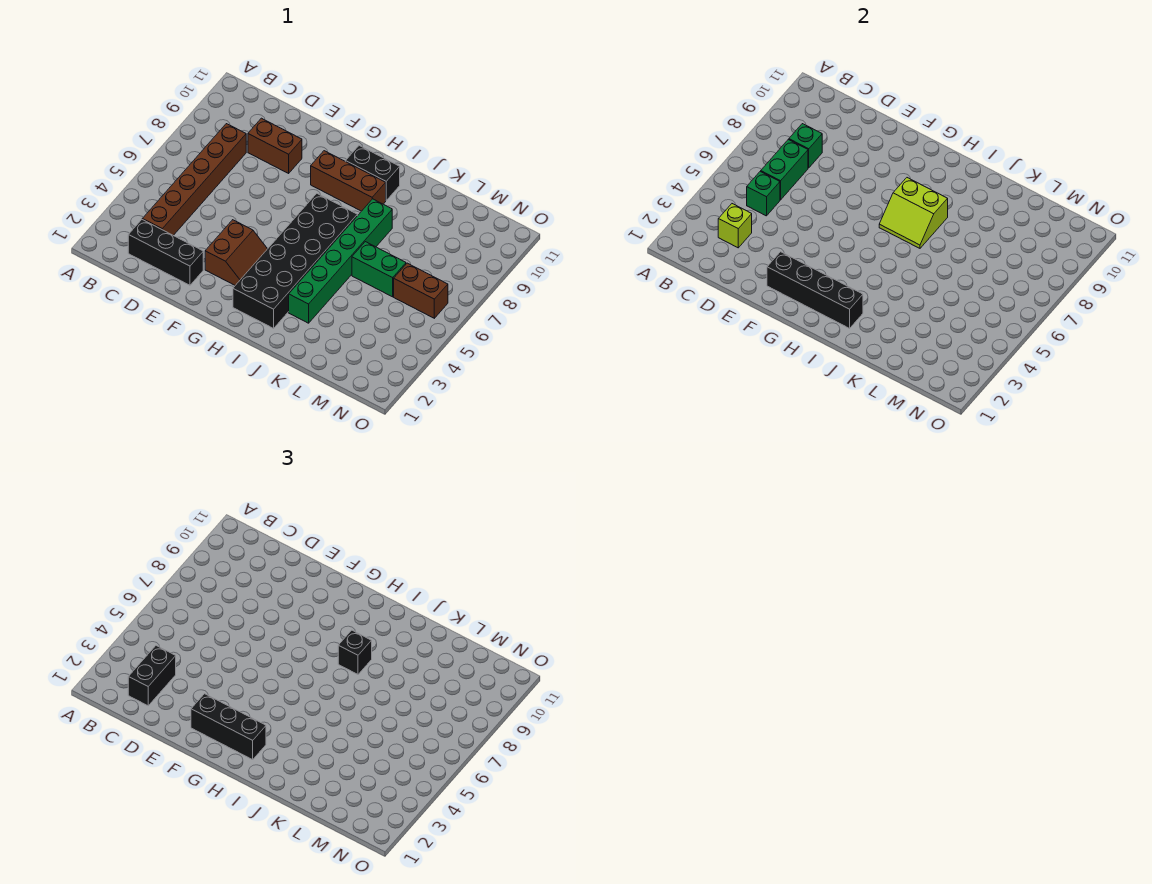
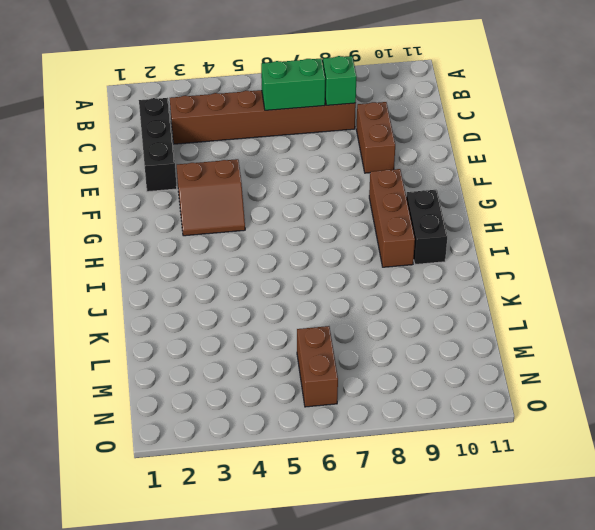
none -> black brick H2:I7 level 1
none -> green brick J3:J8 level 1
none -> green brick K6:L6 level 1

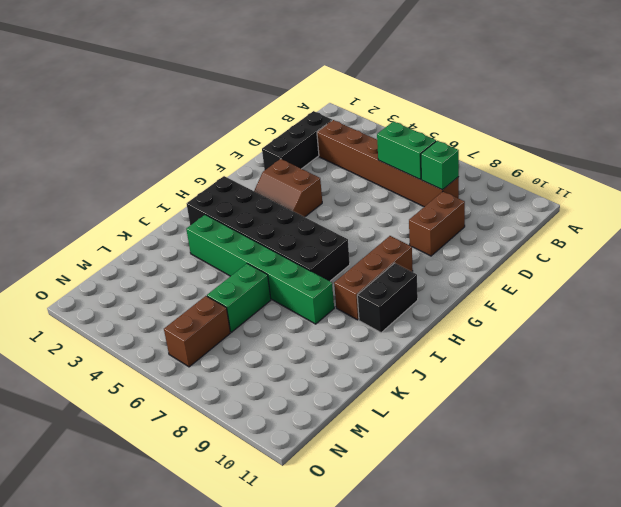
none -> lime brick C3 level 2
none -> green brick C5 level 2
none -> black brick F2:I2 level 2

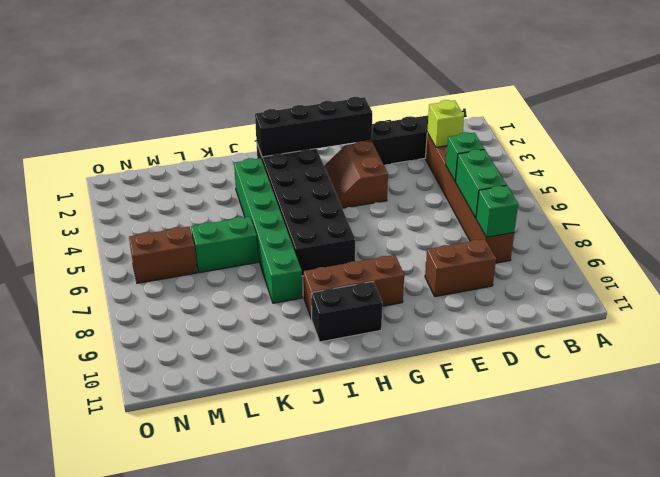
none -> lime slope H7:I8 level 2 top 8
none -> black brick C2:C3 level 3
none -> black brick F2:H2 level 3

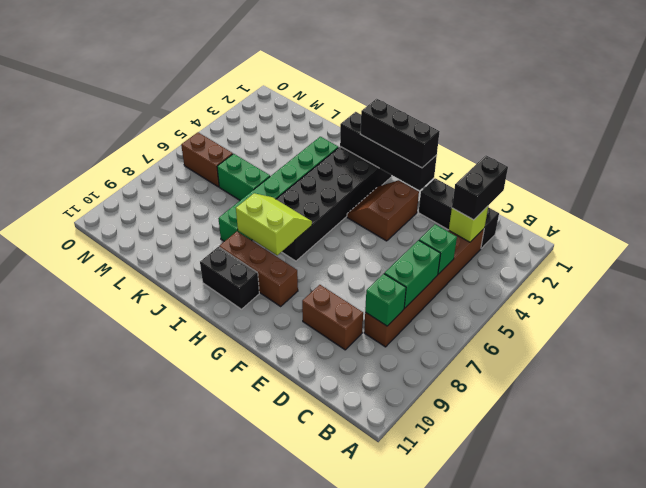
none -> black brick I8 level 3

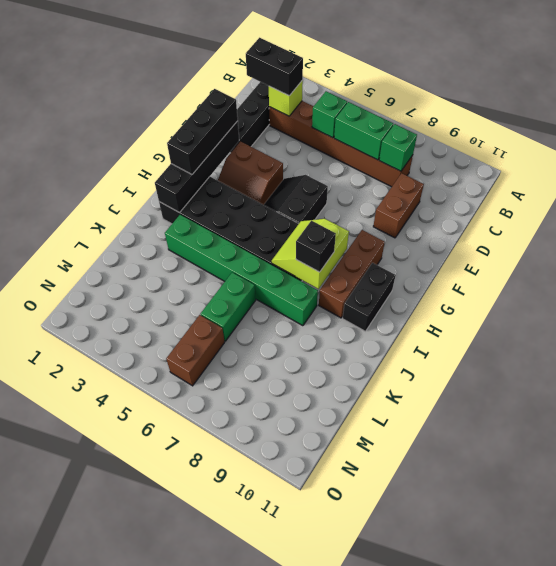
black slope F5:G6 level 1 top 6 -> none

